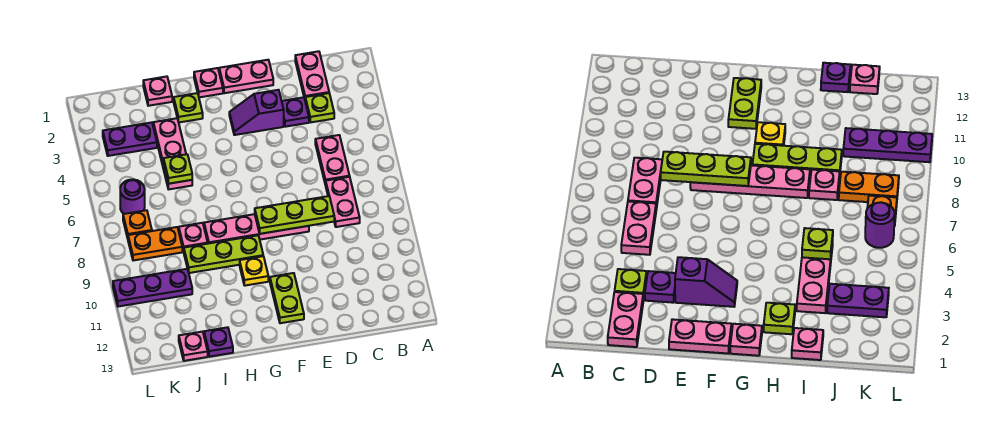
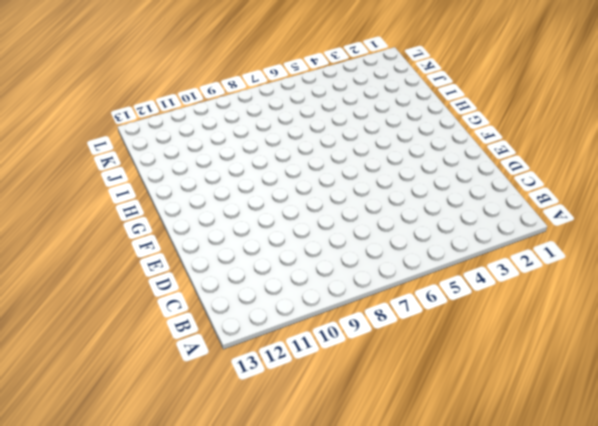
none -> pink plate C1:C2 level 1
none -> lime plate C3 level 1
none -> pink plate C5:C6 level 1

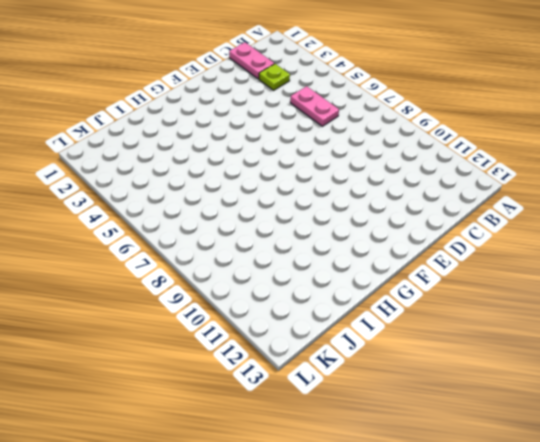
none -> pink plate C7:C8 level 1
none -> purple plate D3 level 1
none -> pink plate E1:F1 level 1

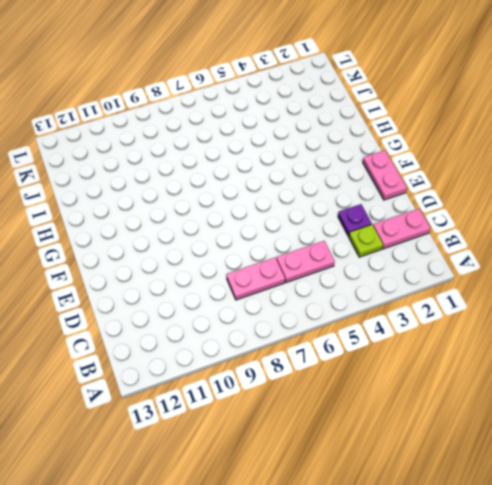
none -> purple slope E3:F3 level 1 top E
none -> pink plate E8:H8 level 1
none -> lime plate F11:F12 level 1

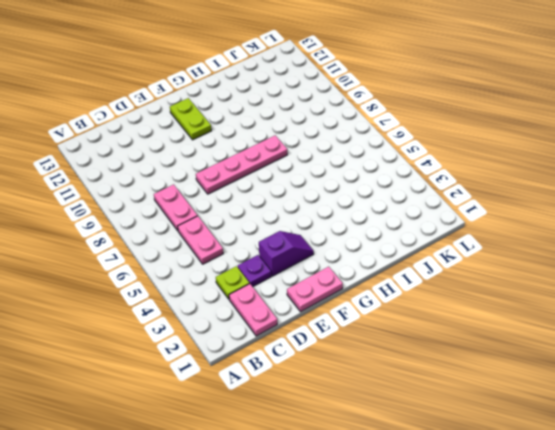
none -> pink plate G1 level 1
none -> lime plate G9:I9 level 1
none -> yellow plate G10 level 1

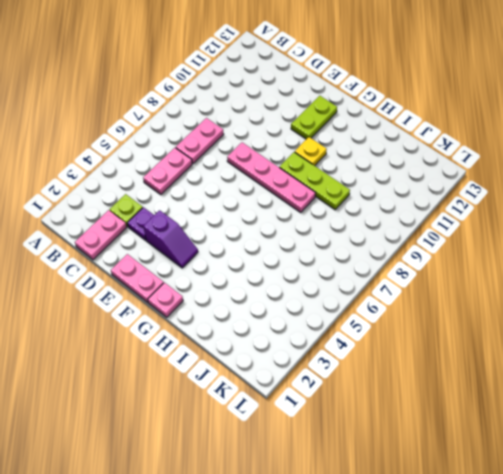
none -> lime plate H2 level 1
none -> pink plate I1 level 1
none -> pink plate I3:I5 level 1

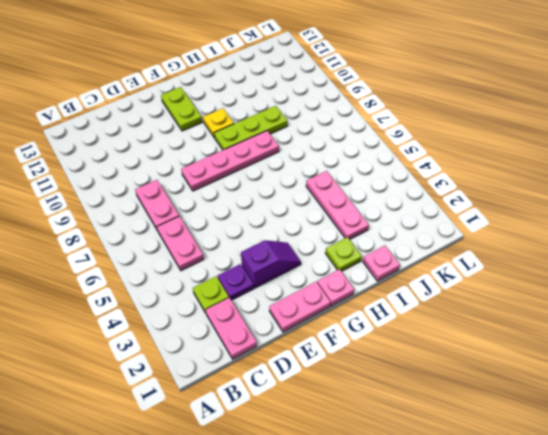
none -> pink plate I8 level 1
none -> purple plate I13 level 1
none -> purple plate J3:K3 level 1

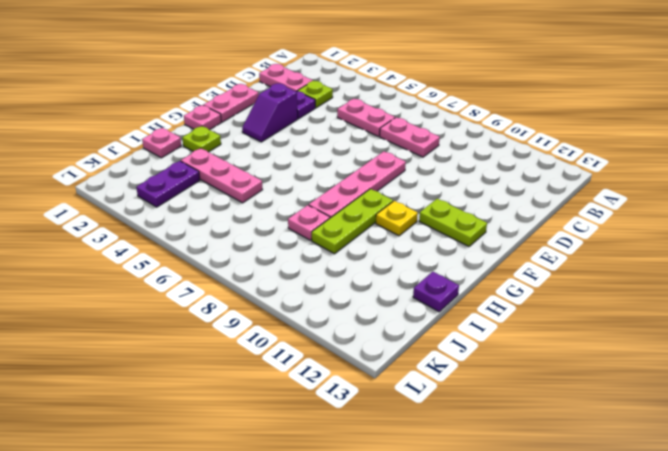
none -> orange plate J8:K8 level 1
none -> purple plate J10:L10 level 1
none -> pink plate J13 level 1

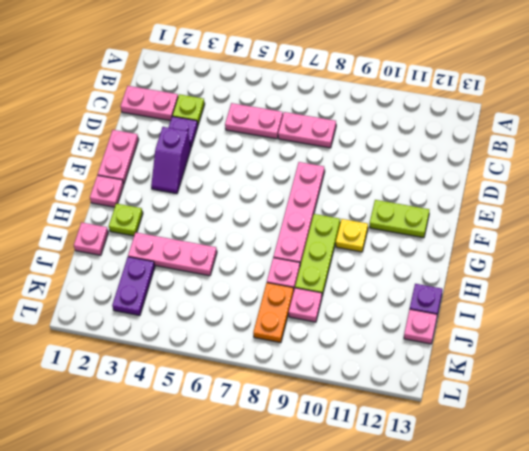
pink plate J9 level 1 -> none
none -> purple plate J10:L10 level 1
none -> purple round brick K6 level 1
none -> orange plate K7 level 1

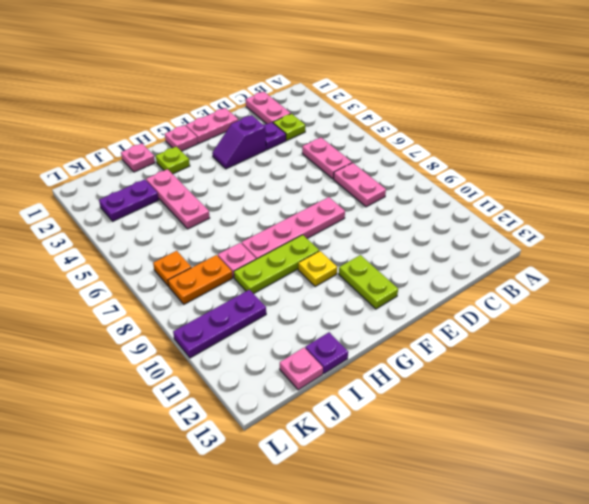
none -> purple round brick K6 level 1
none -> lime plate D8:F8 level 2
none -> lime plate I5 level 2

